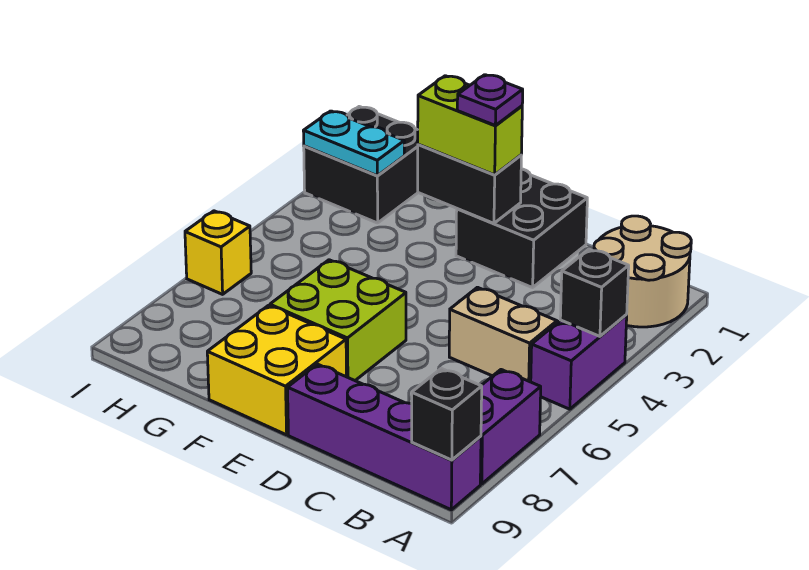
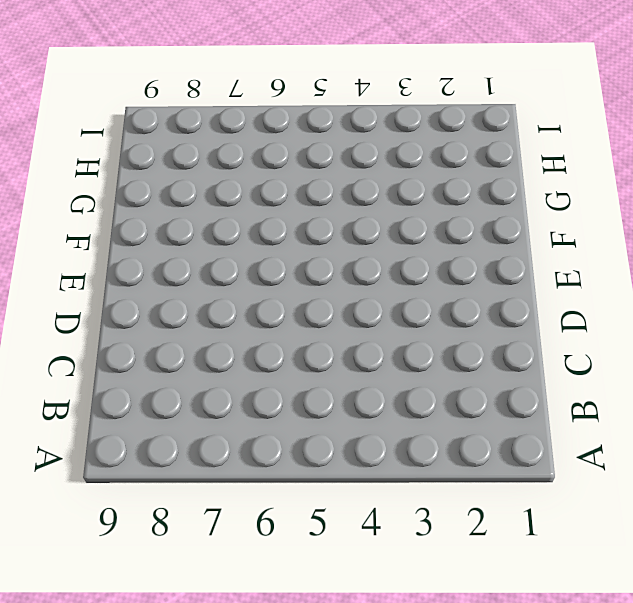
none -> tan round brick A1:B2 level 1
none -> purple brick A4:A5 level 1
none -> purple brick A7:A8 level 1

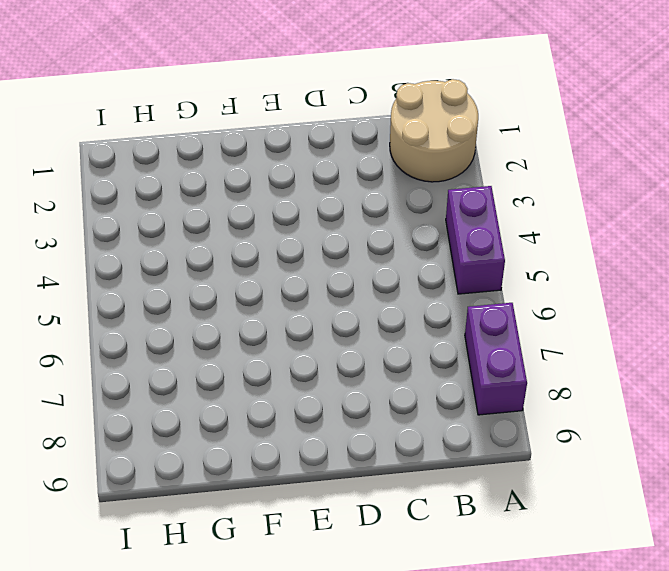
none -> purple brick A9:D9 level 1
none -> tan brick B5:C5 level 1
none -> black brick D1:E2 level 1

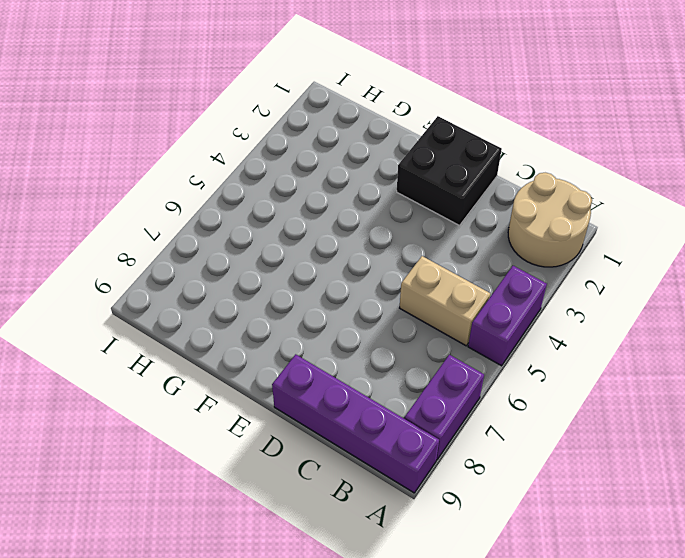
none -> lime brick E6:F7 level 1
none -> yellow brick E8:F9 level 1
none -> black brick H1:I2 level 1

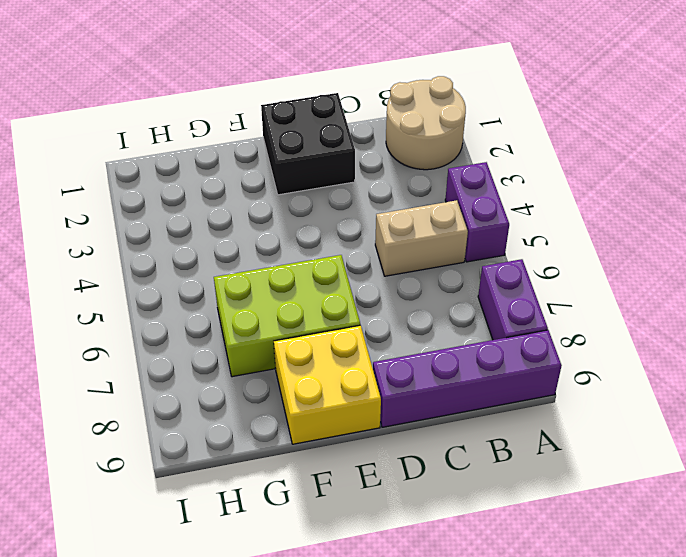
lime brick E6:G7 level 1 -> lime brick E6:F7 level 1
none -> black brick H1:I2 level 1
none -> yellow brick I6 level 1
none -> black brick A4 level 2

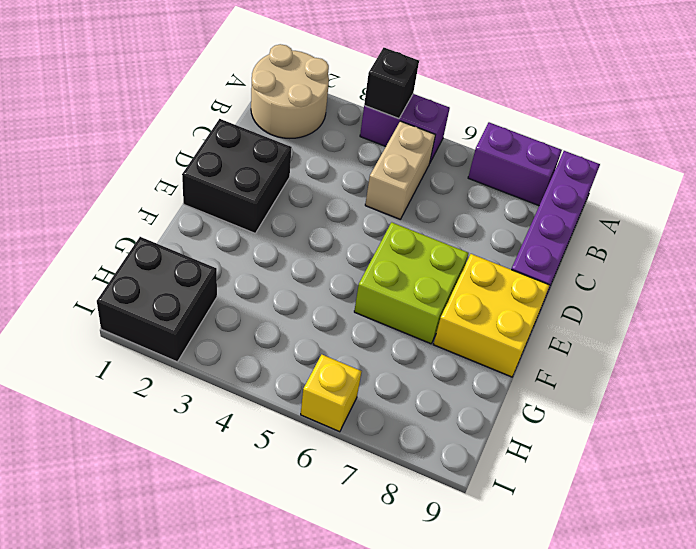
none -> black brick A9 level 2
none -> black brick E2:F2 level 2
none -> cyan plate H2:I2 level 2

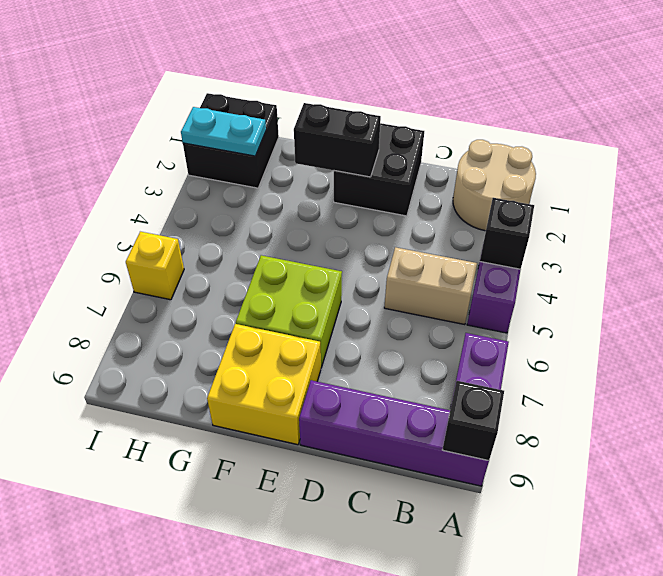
none -> lime brick E2:F2 level 3
none -> purple plate E2 level 4

